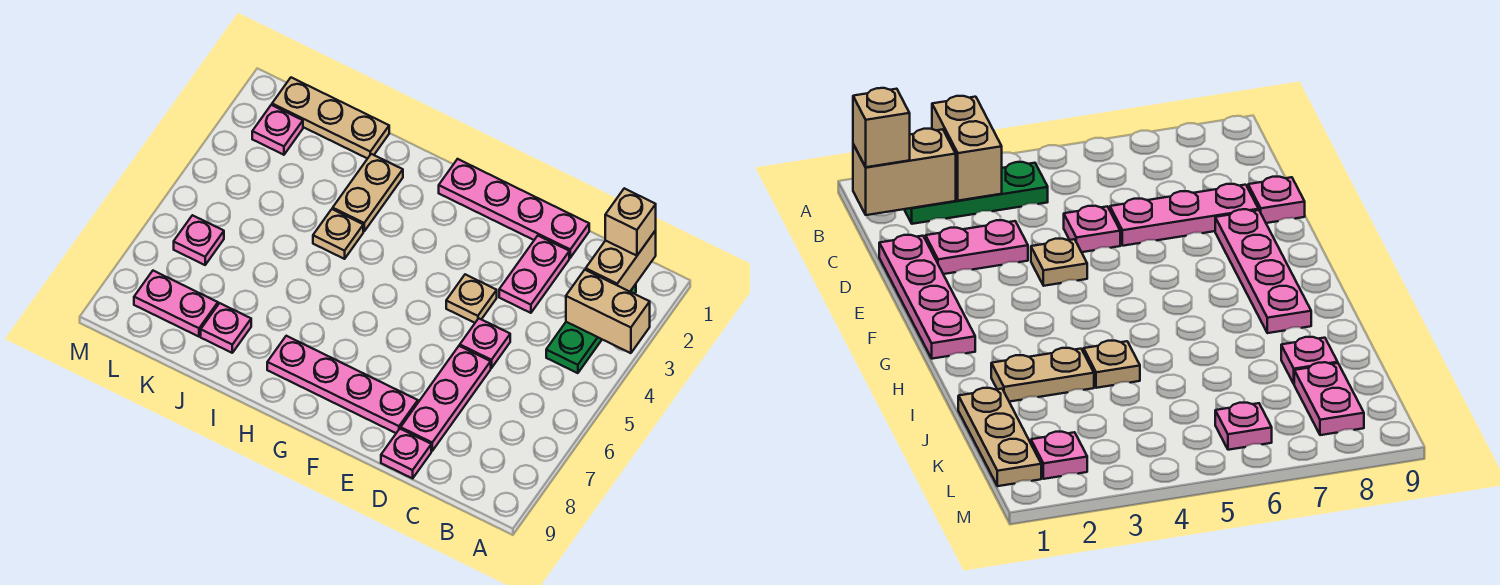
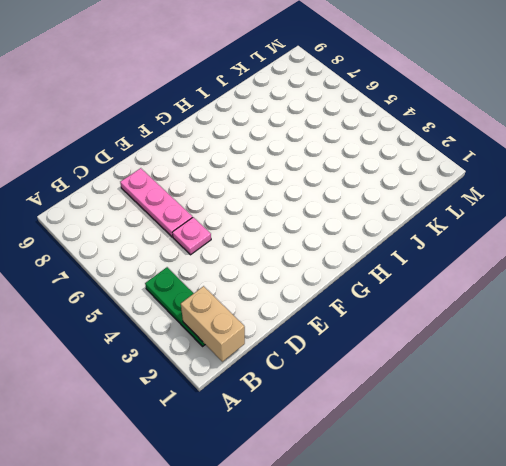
none -> pink plate D1:G1 level 1
none -> pink plate D2:D3 level 1
none -> pink plate D9 level 1

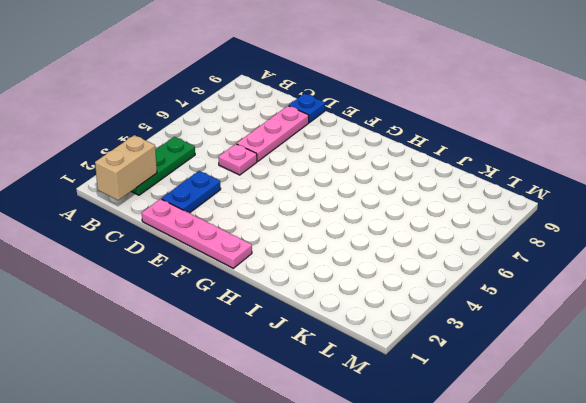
blue plate D2:D3 level 1 -> pink plate D2:D3 level 1
blue plate D9 level 1 -> pink plate D9 level 1
none -> tan plate E4 level 1
none -> pink plate E8:H8 level 1
none -> tan plate I2:I3 level 1

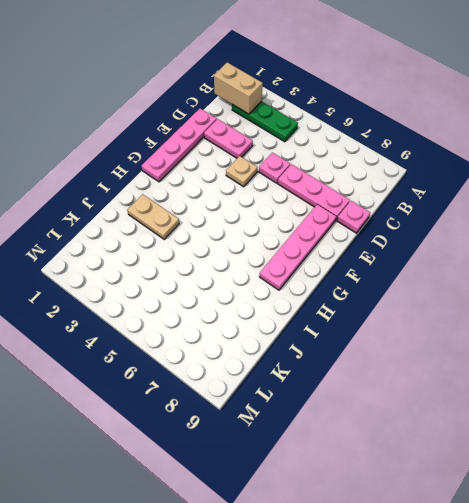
none -> tan plate I4 level 1
none -> tan plate J1:L1 level 1
none -> pink plate J8 level 1

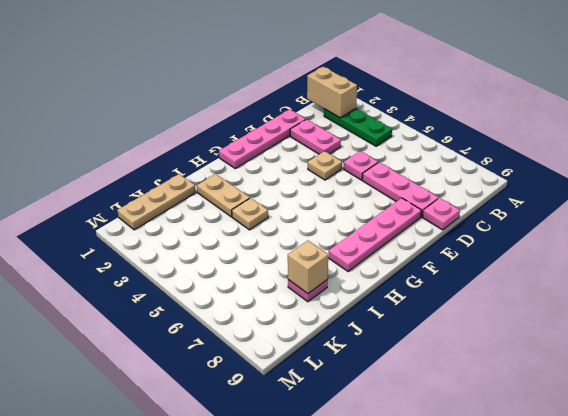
tan brick J8 level 2 -> tan brick B1 level 3
none -> pink plate K8:L8 level 1
none -> pink plate L2 level 1
none -> pink plate L6 level 1

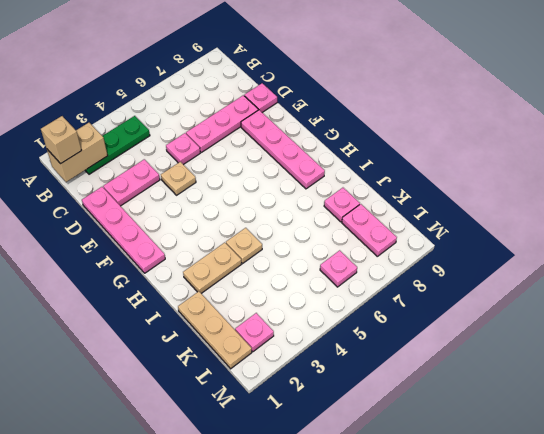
none -> tan brick A3:B3 level 2

